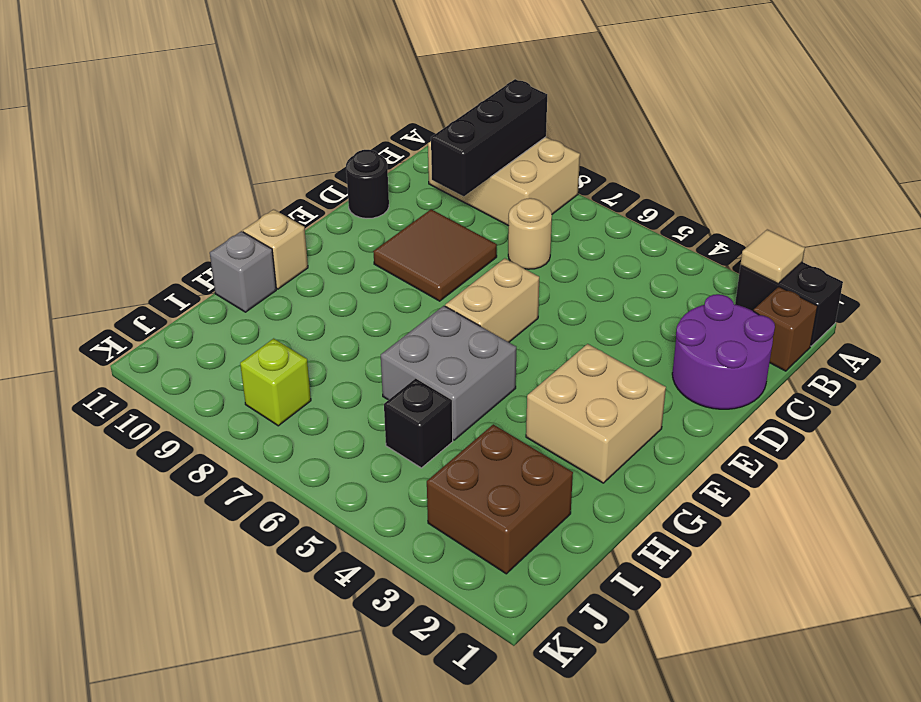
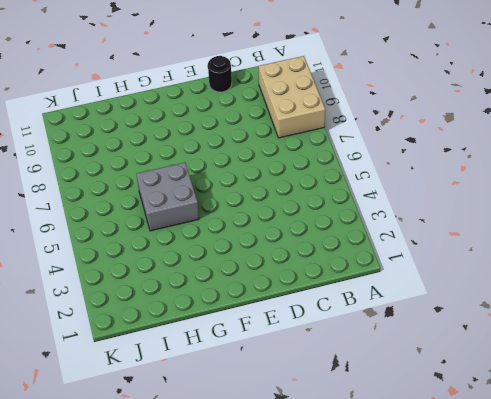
none -> black brick A1:A2 level 1
none -> brown brick B1 level 1
none -> purple round brick C1:D2 level 1

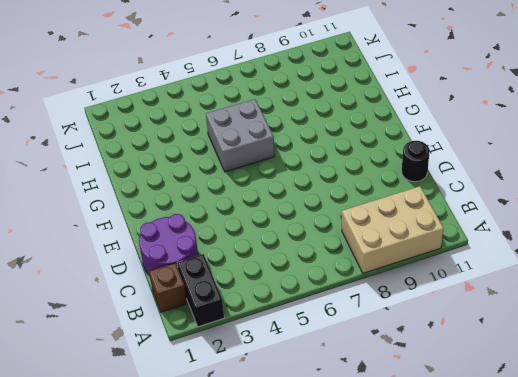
black brick A2:B2 level 1 -> black brick A1:A2 level 1
none -> tan round brick C7 level 1
none -> brown tile D8:E9 level 1
none -> tan brick E6:F6 level 1

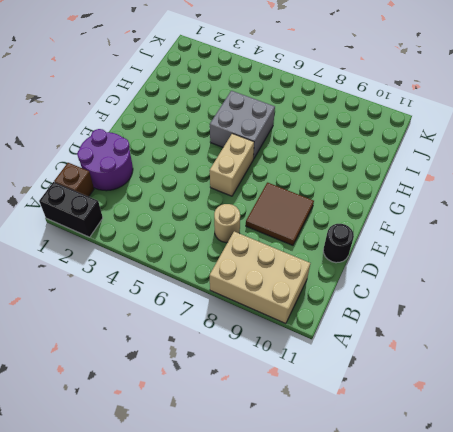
none -> tan brick F2:G3 level 1
none -> tan brick G11 level 1
none -> grey brick H11 level 1

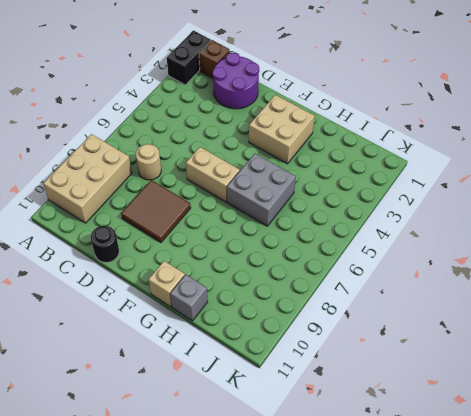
none -> brown brick I2:J3 level 1
none -> black brick I5 level 1
none -> lime brick J8 level 1

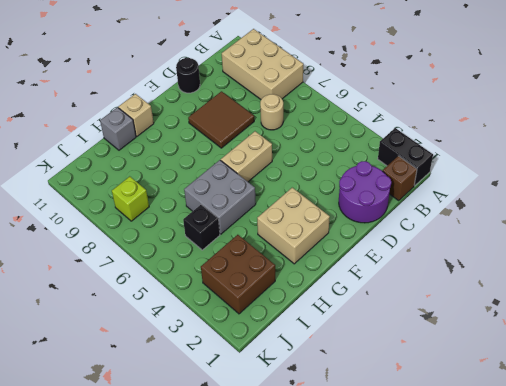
none -> tan tile A2 level 2
none -> black brick A9:C9 level 2

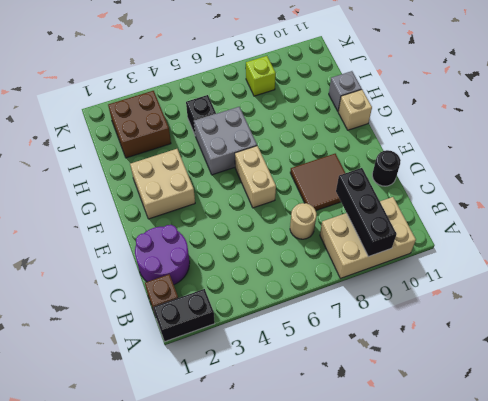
none -> tan tile A2 level 2

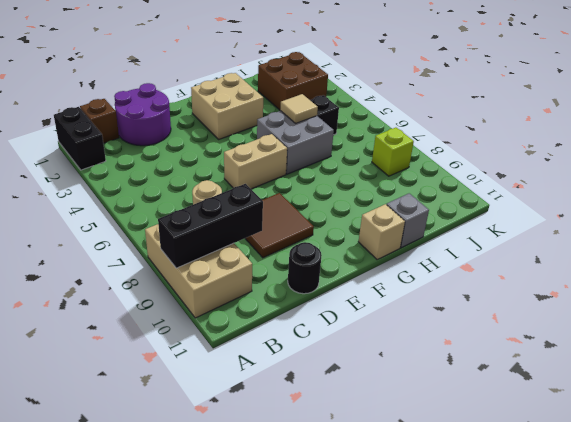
tan tile H5 level 2 -> tan tile A2 level 2

